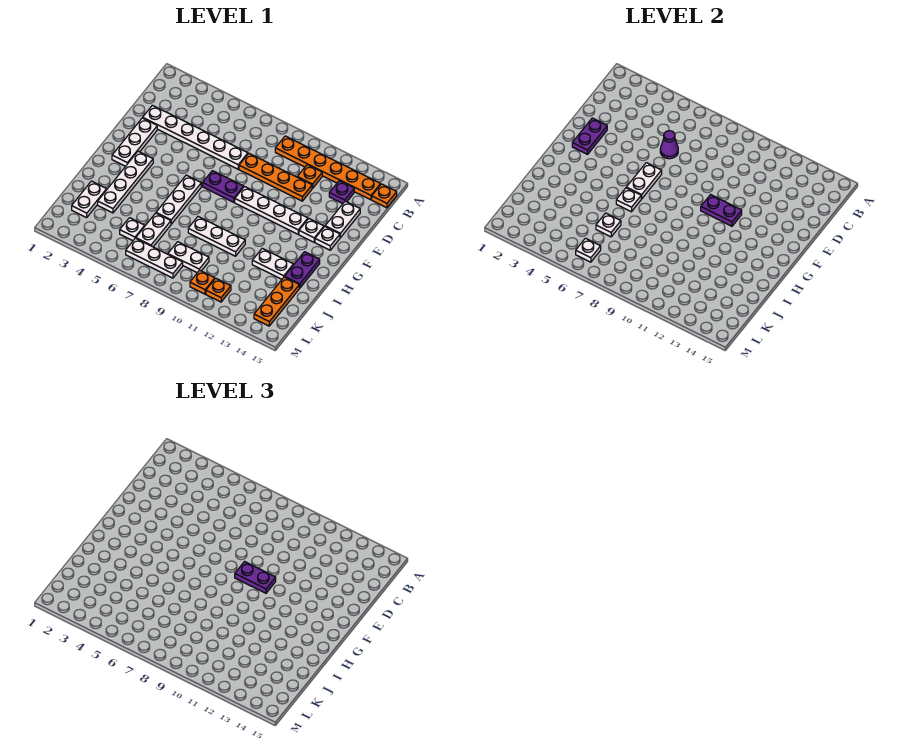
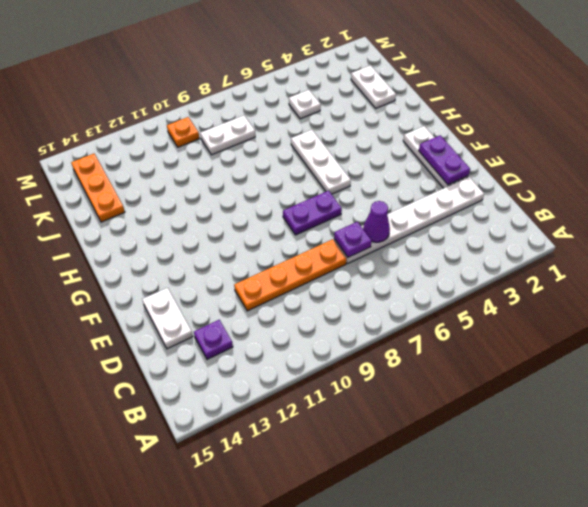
purple plate D7 level 2 -> none
none -> orange plate B9:B14 level 1
none -> orange plate B15 level 1
none -> orange plate C11 level 1
none -> white plate F9:F12 level 1

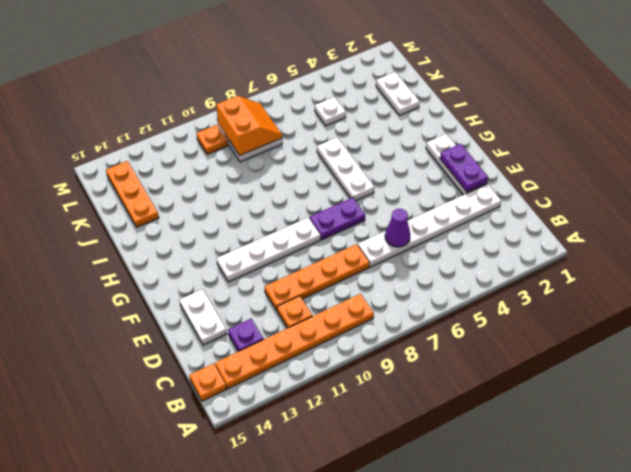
orange slope K8:L9 level 2 top 9 -> none
none -> white plate F13 level 1
none -> white plate F14 level 1
none -> white plate G3:J3 level 1
none -> purple plate H14:I14 level 1

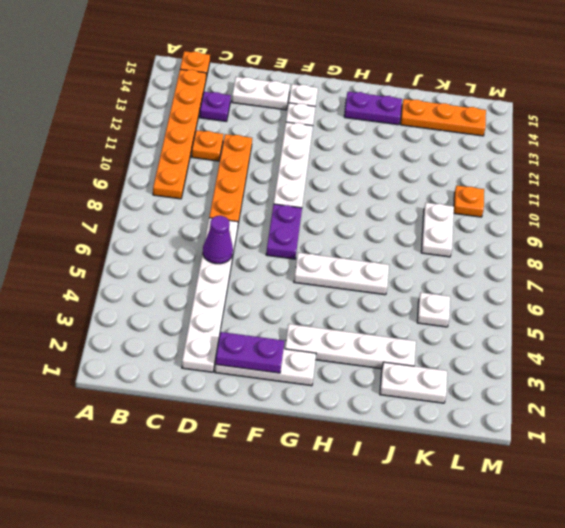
none -> white plate I8:I10 level 1
none -> white plate I12:I13 level 1
none -> white plate J6:K6 level 1
none -> white plate L6:L8 level 1

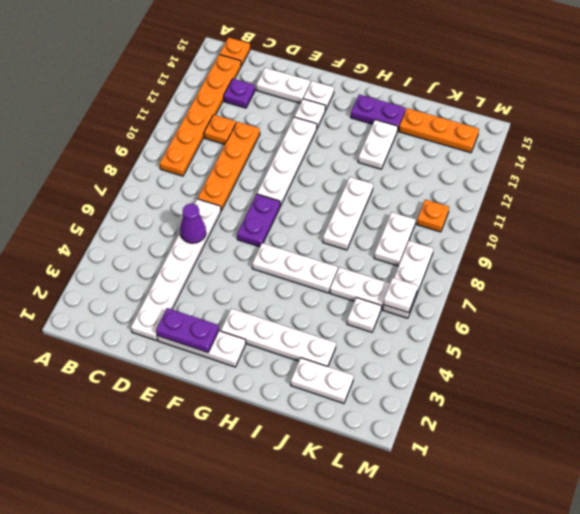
none -> orange plate L11 level 1
none -> white plate F6:G6 level 2
none -> purple plate F10:F11 level 2
none -> white plate H6 level 2

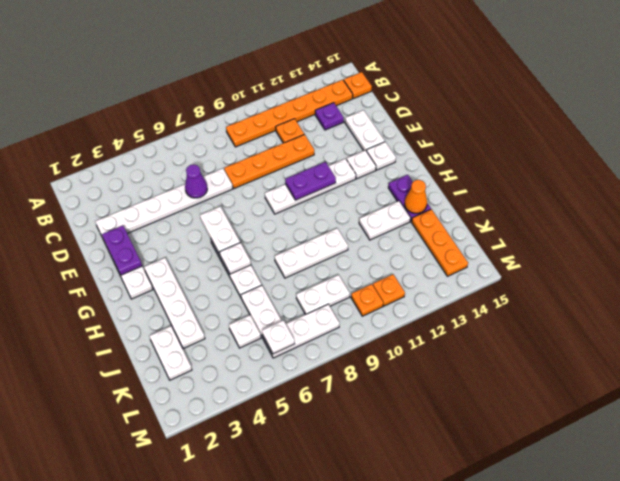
orange cone I14 level 2 -> none
none -> purple plate F7:F8 level 1
none -> white plate J6 level 2
none -> purple plate F9:F10 level 3

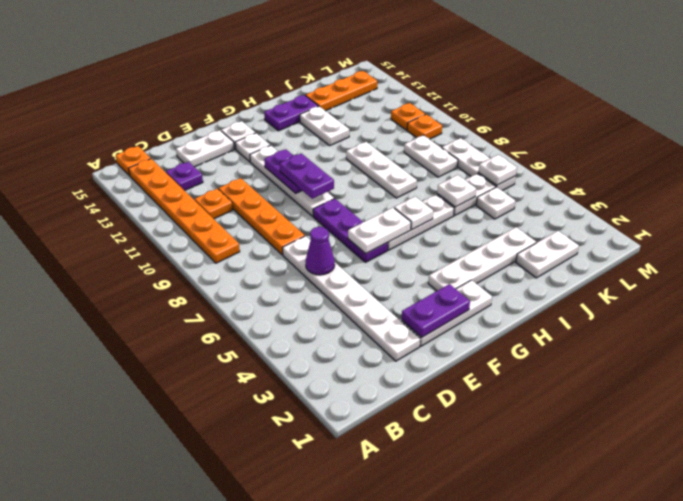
purple plate F6:F8 level 1 -> purple plate F7:F8 level 1

